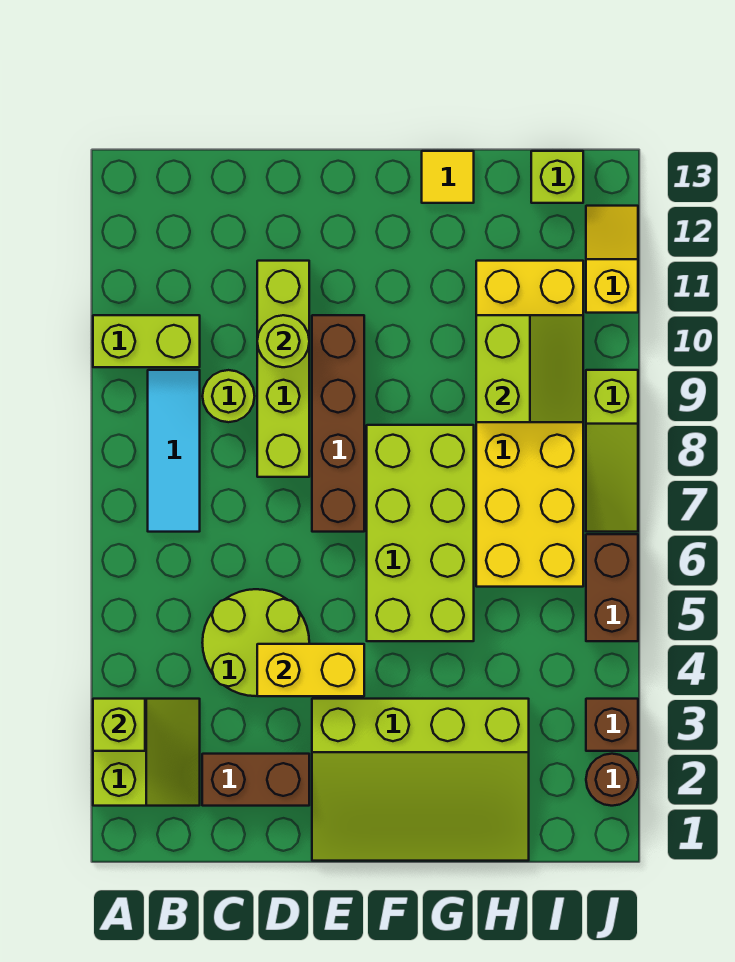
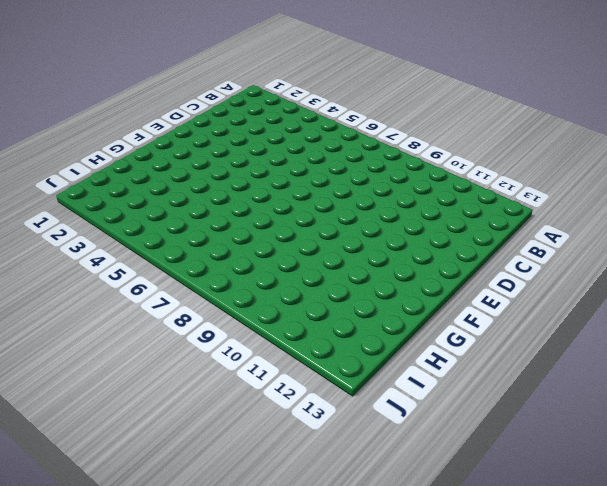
none -> lime slope A2:B3 level 1 top A
none -> lime brick A10:B10 level 1
none -> cyan tile B7:B9 level 1

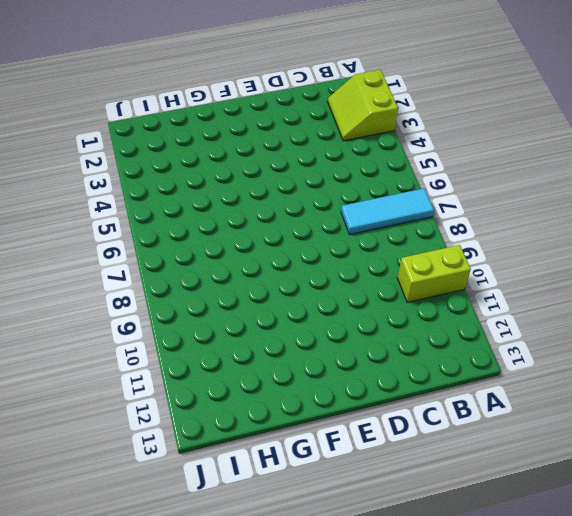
cyan tile A7:C7 level 1 -> cyan tile B7:B9 level 1
none -> brown brick C2:D2 level 1
none -> lime round brick C4:D5 level 1
none -> lime round brick C9 level 1

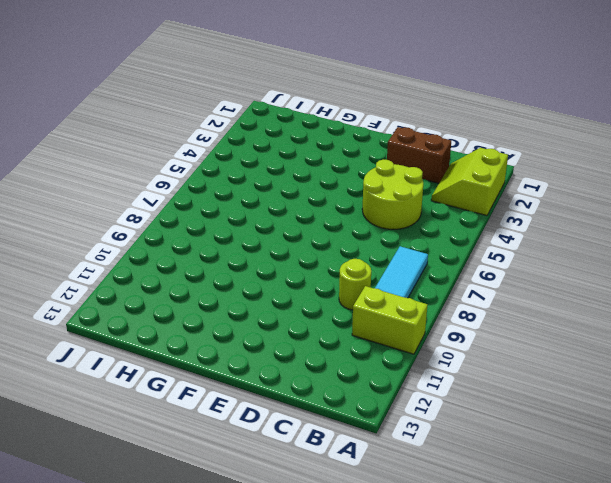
none -> lime brick D8:D11 level 1
none -> lime slope E1:H3 level 1 top 3
none -> brown brick E7:E10 level 1

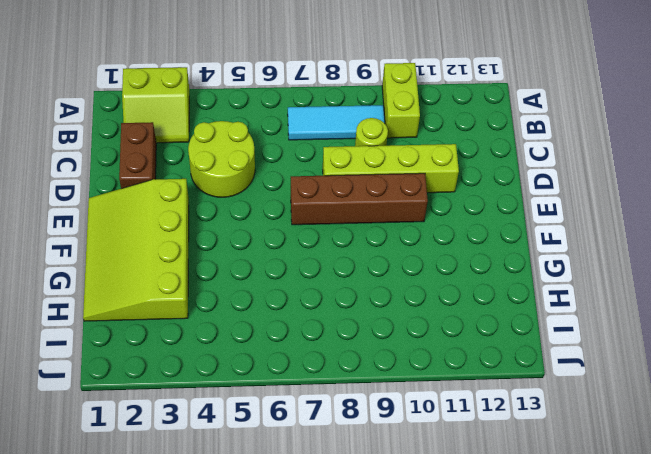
none -> lime brick F5:G8 level 1
none -> yellow tile G13 level 1
none -> yellow brick H6:I11 level 1

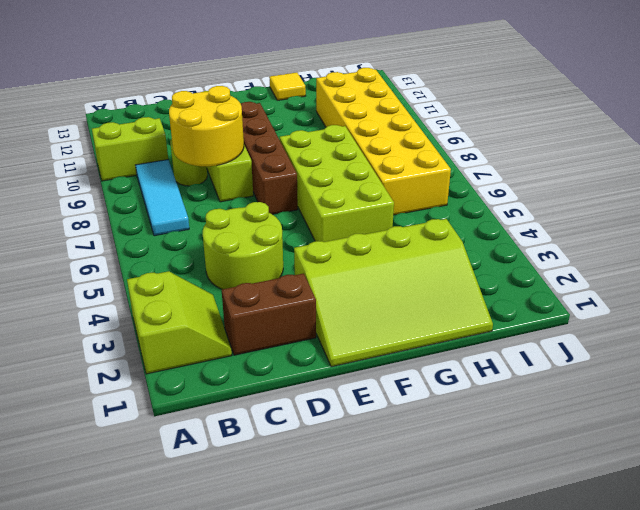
yellow round brick C8:D9 level 2 -> none
none -> lime brick I13 level 1
none -> brown round brick J2 level 1
none -> brown brick J3 level 1

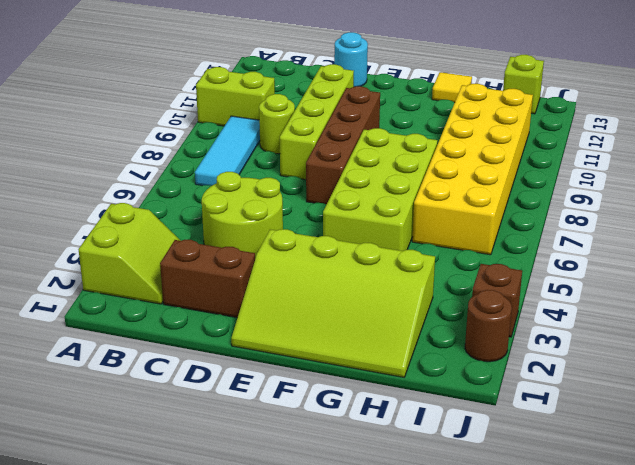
cyan round brick D13 level 1 -> none
none -> brown brick J5:J6 level 1
none -> lime slope J7:J9 level 1 top 9
none -> yellow slope J11:J12 level 1 top 11

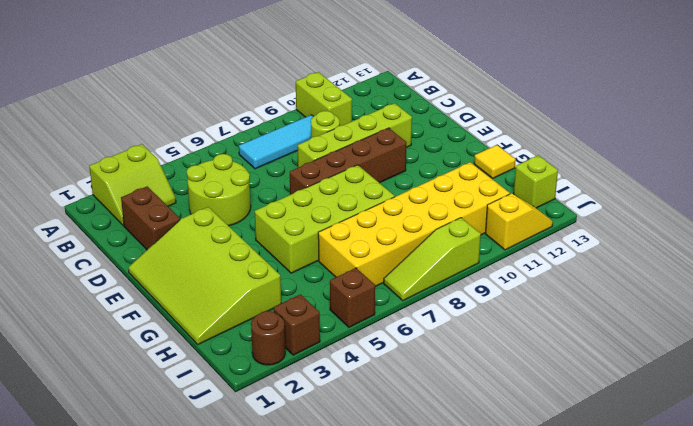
brown brick J5 level 1 -> brown brick J5:J6 level 1
none -> lime brick A3 level 2
none -> yellow brick D4:E4 level 2
none -> lime round brick D10 level 2

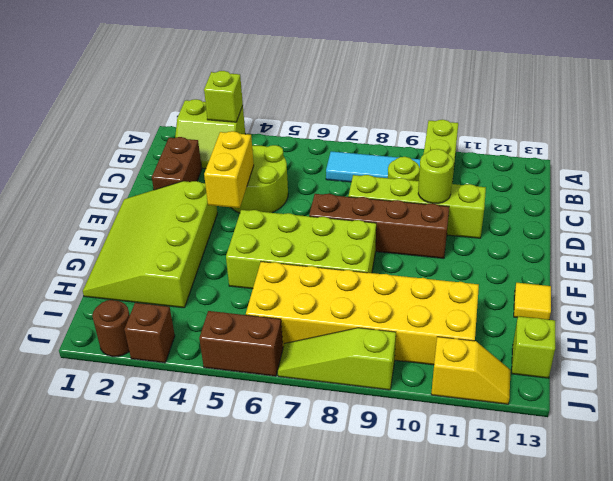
none -> lime slope H9:I10 level 2 top H

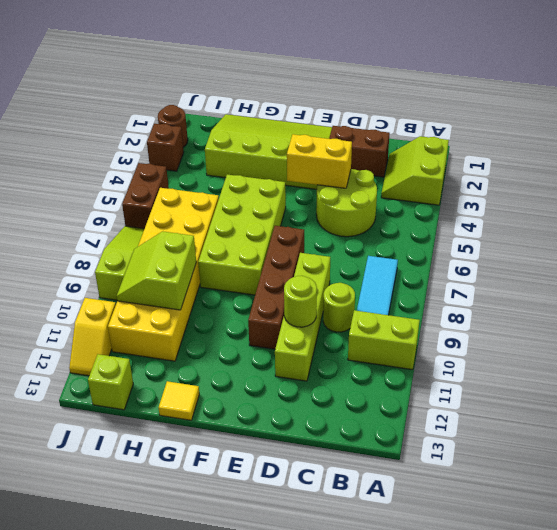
none -> lime brick A3 level 2

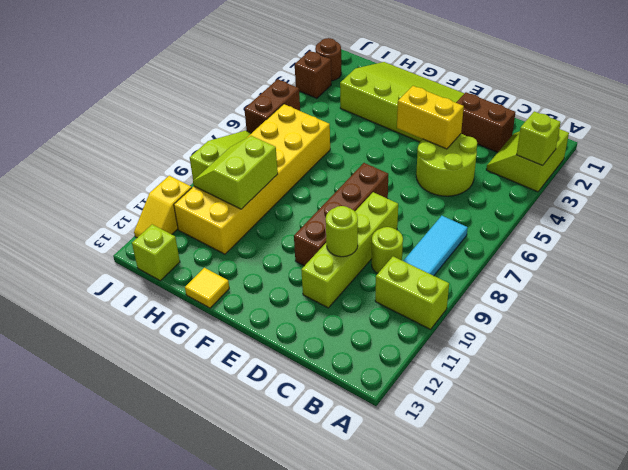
none -> lime brick F5:G8 level 1

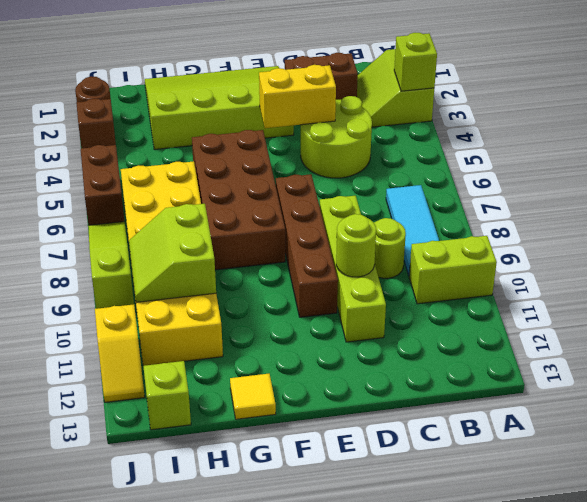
brown brick F5:G8 level 1 -> lime brick F5:G8 level 1

